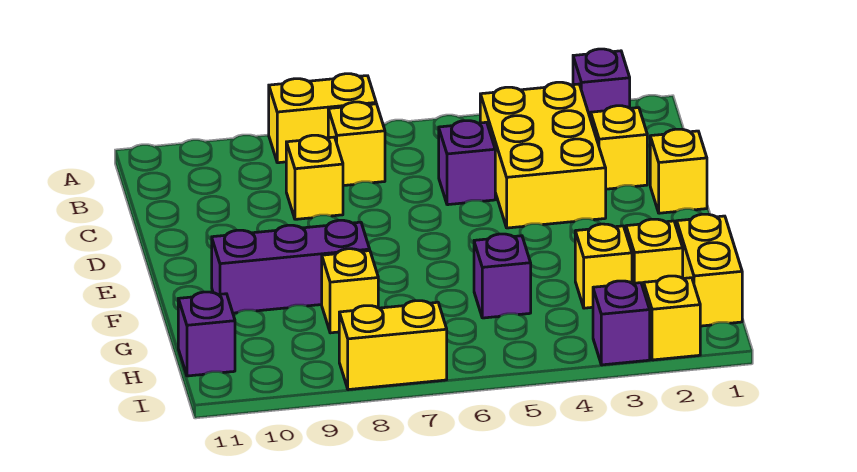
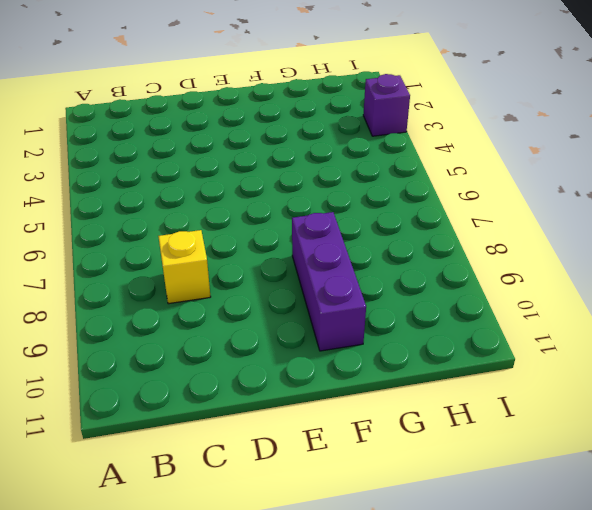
none -> purple brick A2 level 1
none -> yellow brick A7:A8 level 1
none -> yellow brick B3:D4 level 1

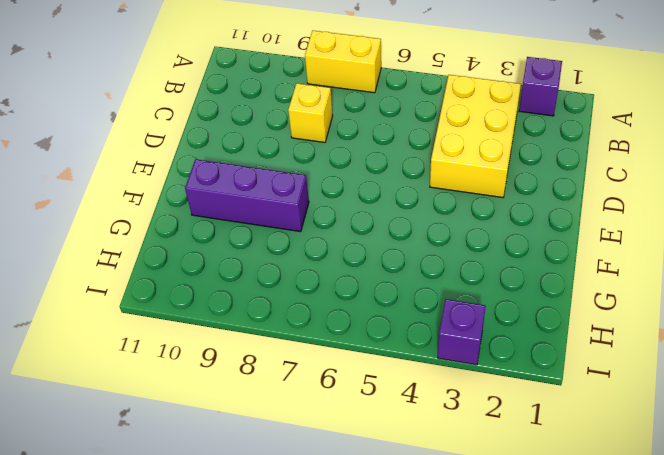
none -> yellow brick B7 level 1
none -> yellow brick C2 level 1
none -> purple brick C5 level 1

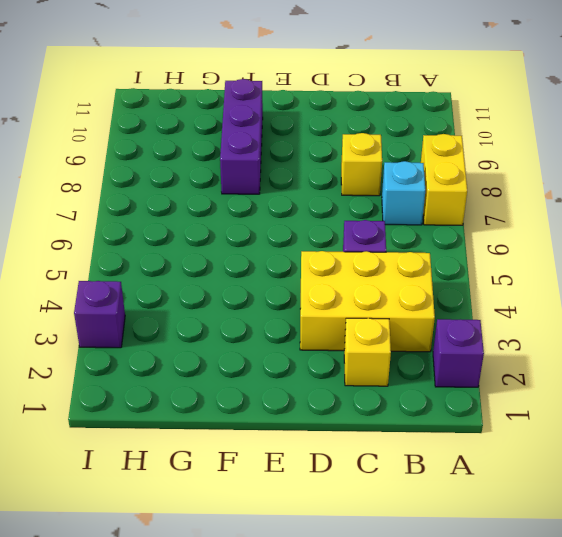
cyan brick B7 level 1 -> yellow brick B7 level 1
none -> yellow brick D1 level 1
none -> yellow brick G1:H1 level 1
none -> yellow brick G2 level 1

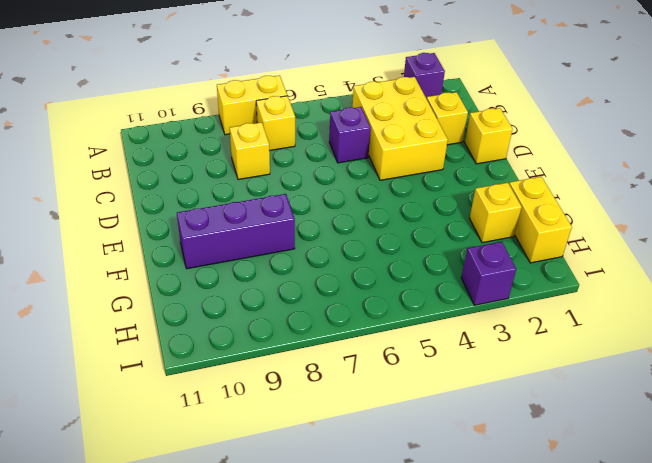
none -> yellow brick G3 level 1
none -> purple brick G5 level 1
none -> yellow brick G8 level 1

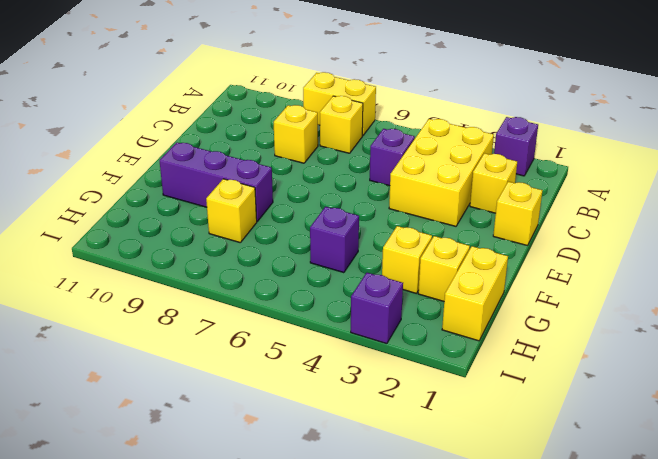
none -> purple brick H11 level 1
none -> yellow brick I2 level 1
none -> yellow brick I7:I8 level 1

